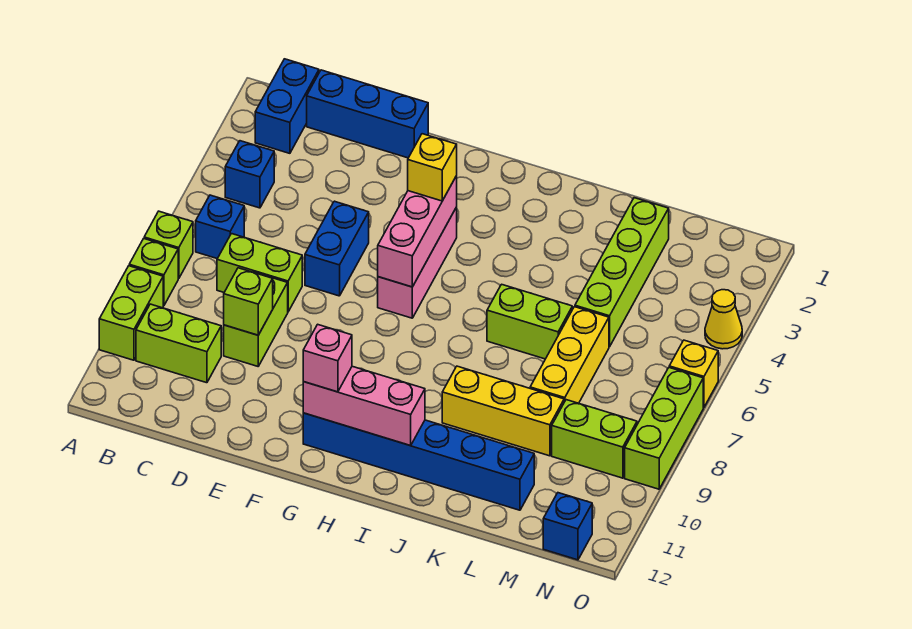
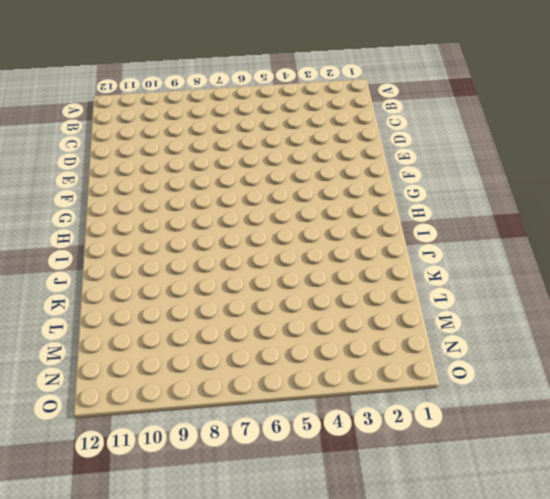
none -> lime brick A7 level 1
none -> lime brick A8 level 1
none -> lime brick A9:A10 level 1

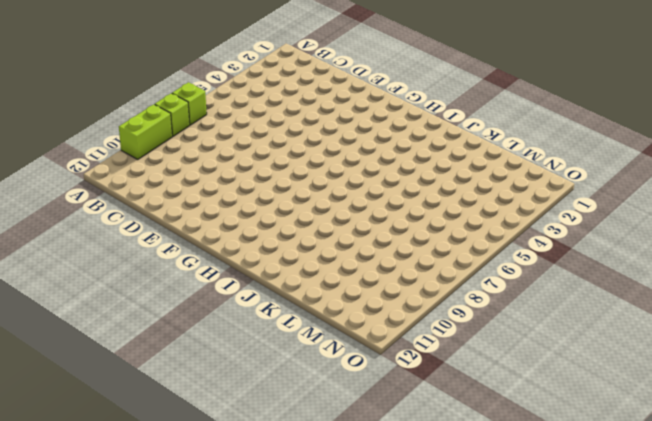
none -> blue brick B1:B2 level 1
none -> blue brick B4 level 1
none -> blue brick B6 level 1

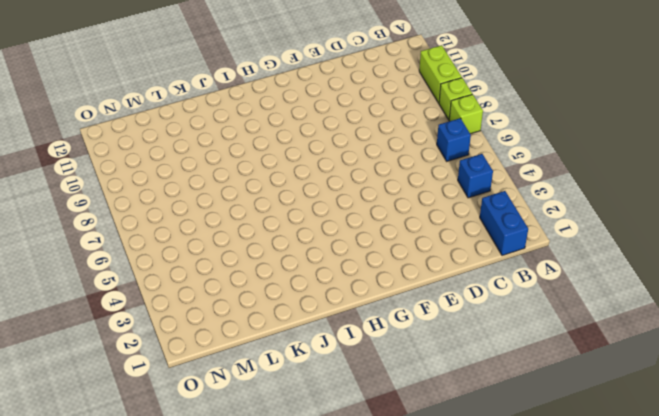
none -> lime brick B10:C10 level 1
none -> blue brick C1:E1 level 1
none -> lime brick C7:D7 level 1

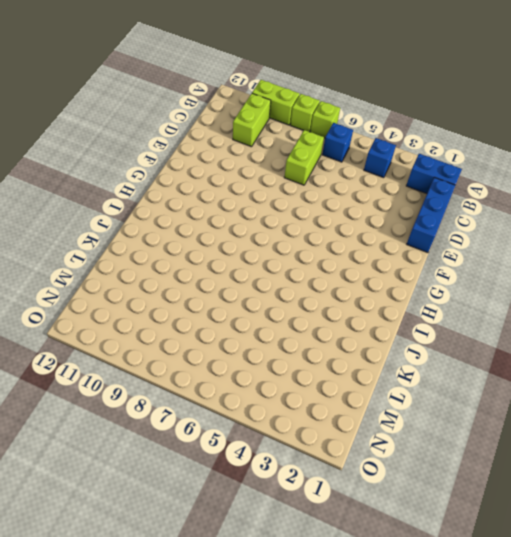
none -> lime brick D8:D9 level 1
none -> blue brick E5:E6 level 1
none -> pink brick G4:G6 level 1

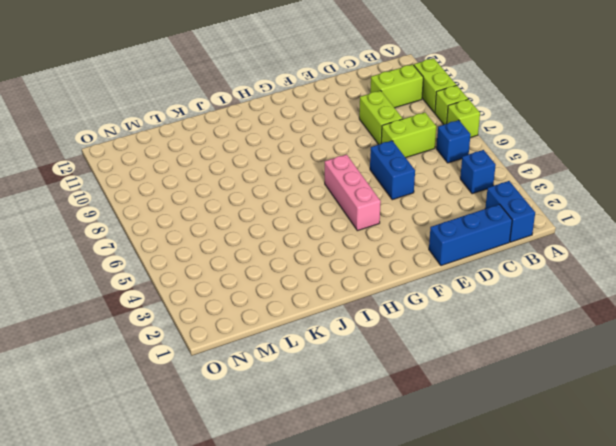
none -> blue brick G11:L11 level 1
none -> lime brick J6:K6 level 1
none -> yellow brick J9:L9 level 1

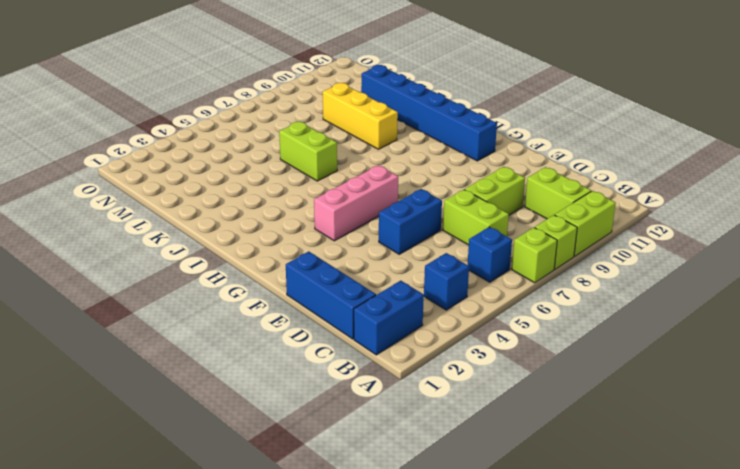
none -> lime brick L2:L5 level 1
none -> yellow brick L6:L8 level 1
none -> lime brick M9:N9 level 1

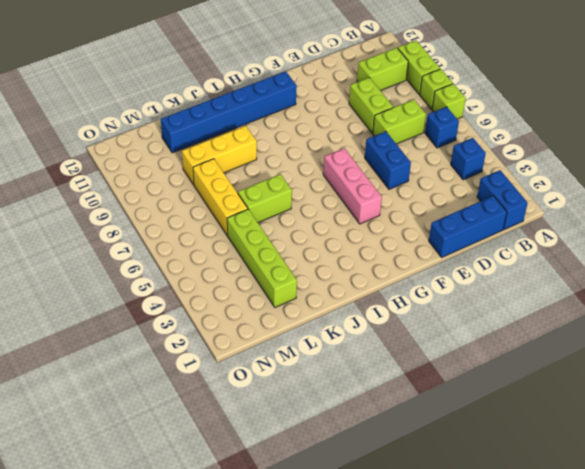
none -> lime brick M9:N9 level 1
none -> blue brick N12 level 1
none -> yellow cone O4 level 1

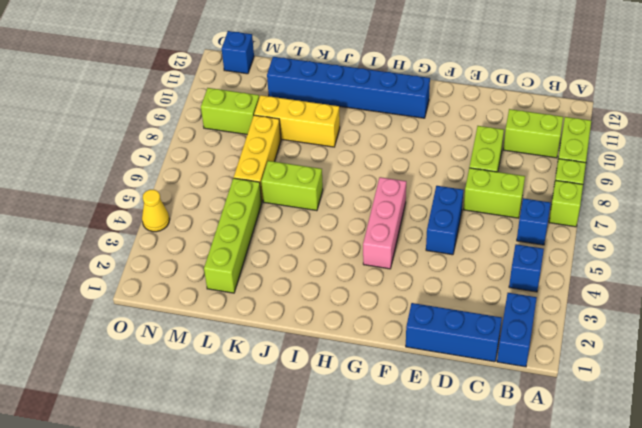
none -> yellow brick O6 level 1
none -> lime brick O7:O9 level 1
none -> lime brick D9 level 2

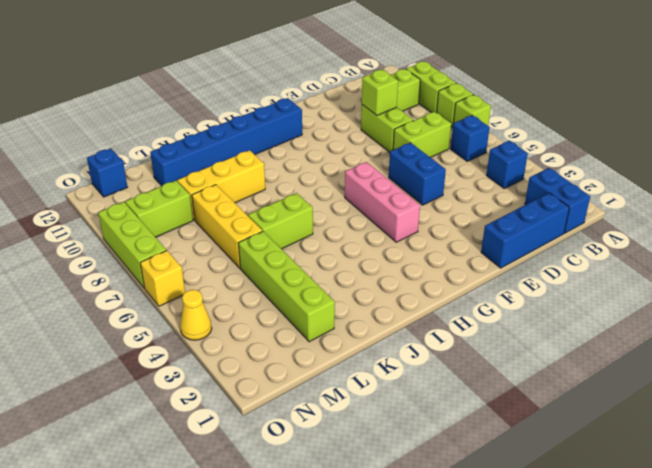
none -> pink brick G4:G6 level 2
none -> pink brick G11:I11 level 2
none -> yellow brick G4 level 3

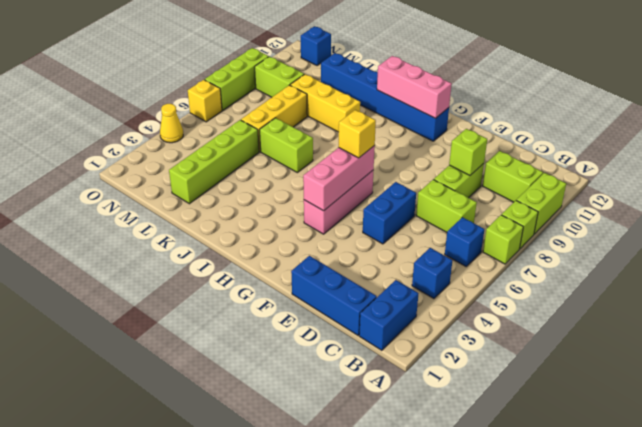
yellow brick G6 level 3 -> yellow brick G4 level 3
none -> pink brick G11 level 3

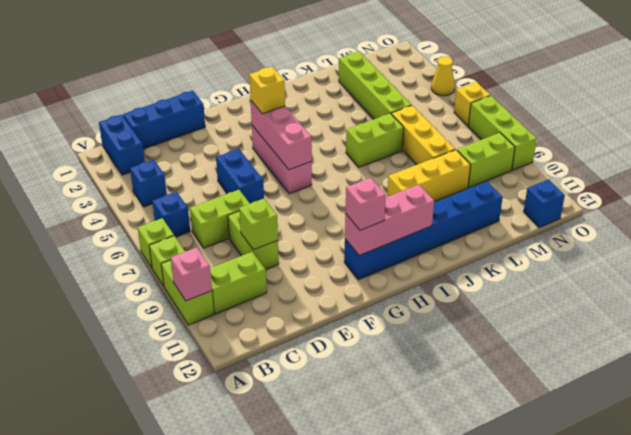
pink brick A10 level 2 -> none

